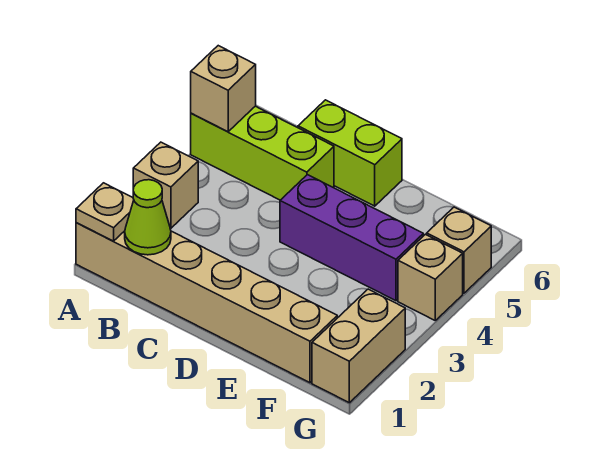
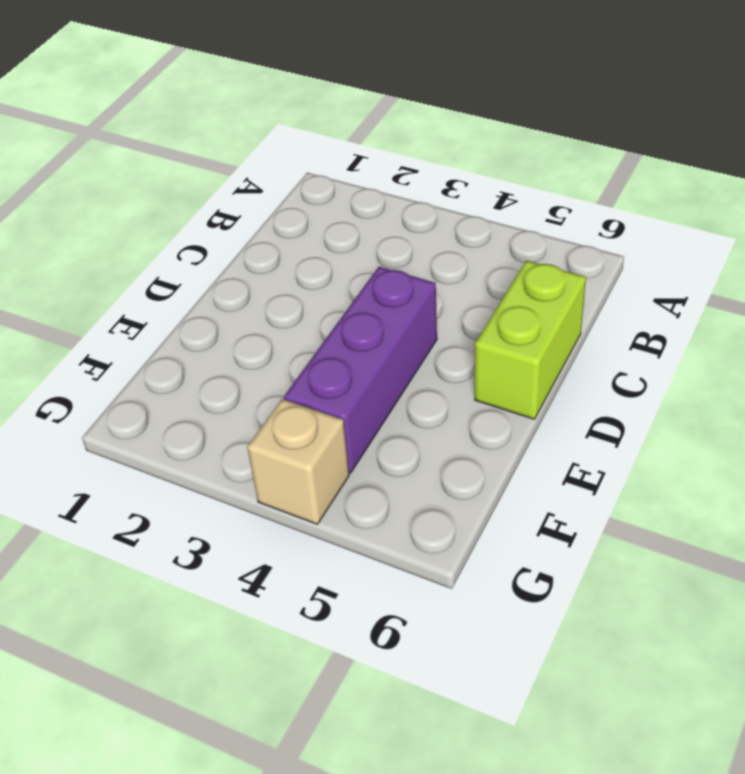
none -> tan brick A1:F1 level 1
none -> tan brick A3 level 1

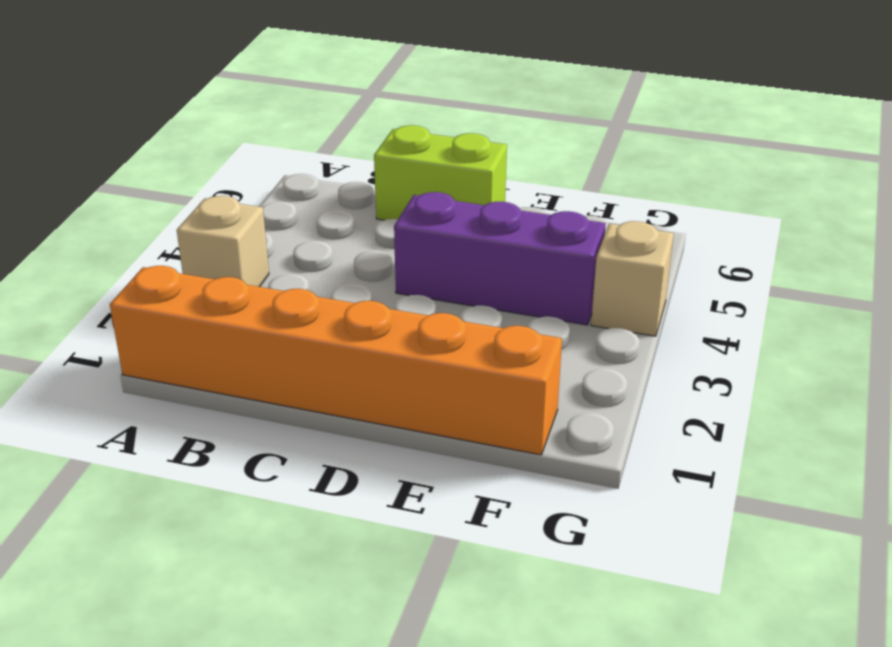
orange brick A1:F1 level 1 -> tan brick A1:F1 level 1
none -> lime brick A5:C5 level 1
none -> tan brick G1:G2 level 1

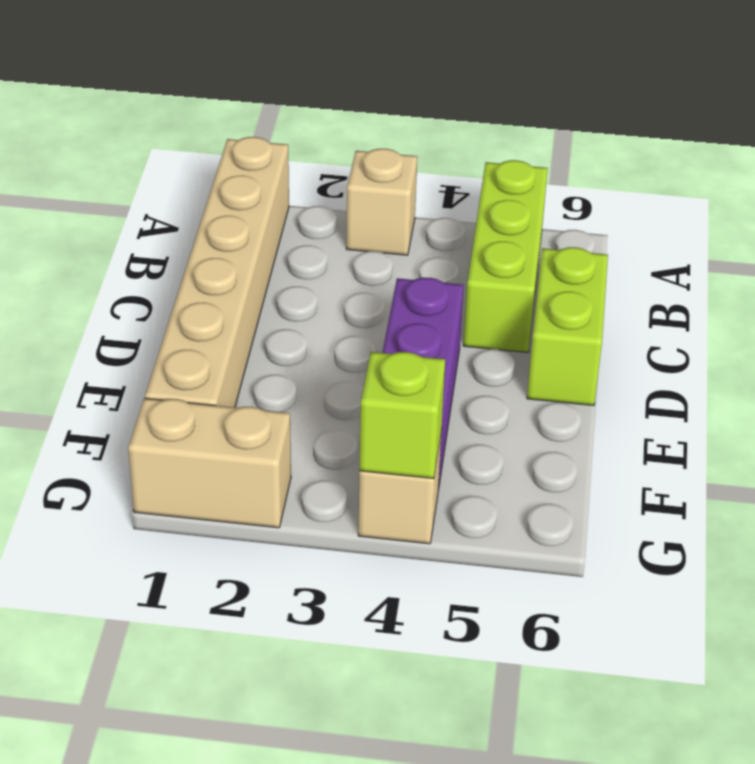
lime brick G4 level 2 -> none
none -> tan brick G5 level 1
none -> tan plate A1 level 2

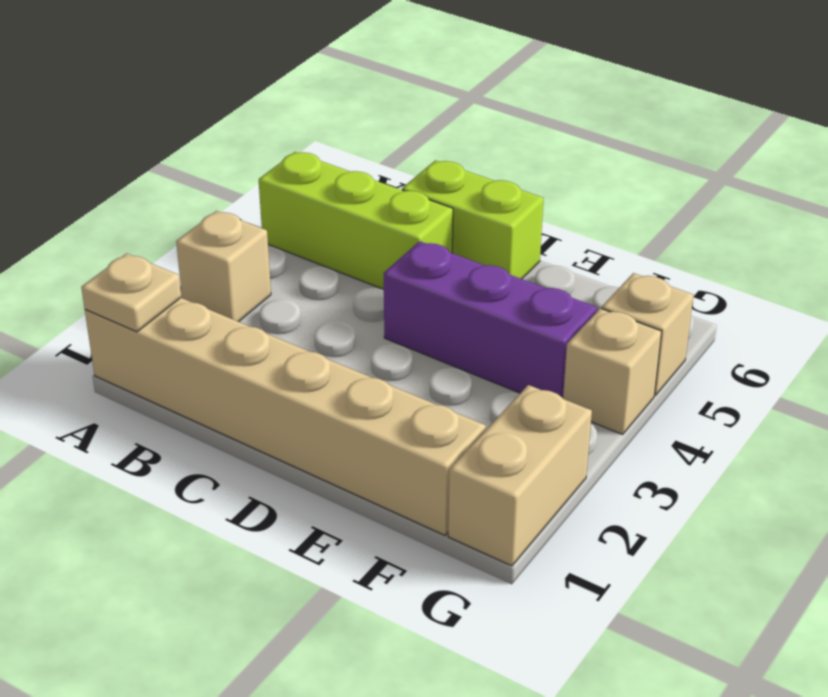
none -> tan brick A5 level 2
none -> lime cone B1 level 2

